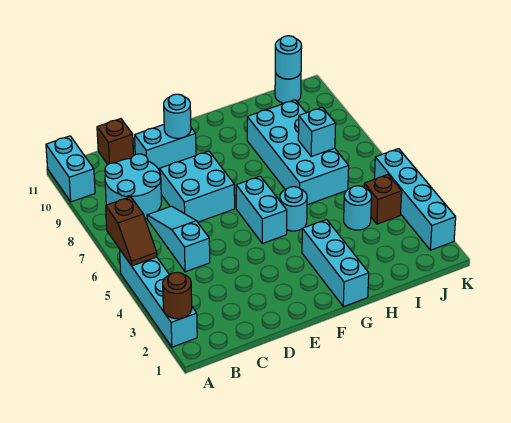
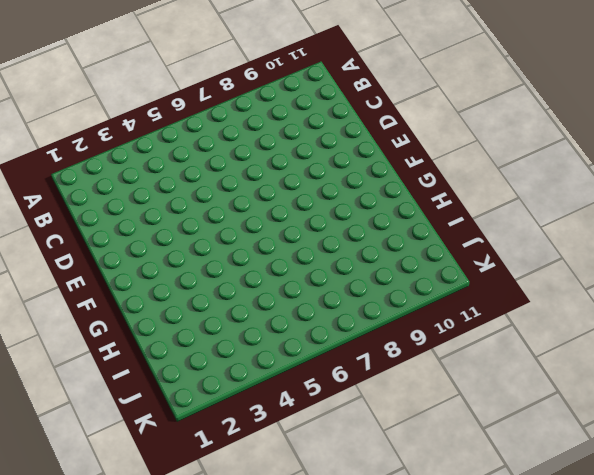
none -> cyan brick A2:A5 level 1
none -> cyan brick A10:A11 level 1
none -> cyan round brick B8:C9 level 1

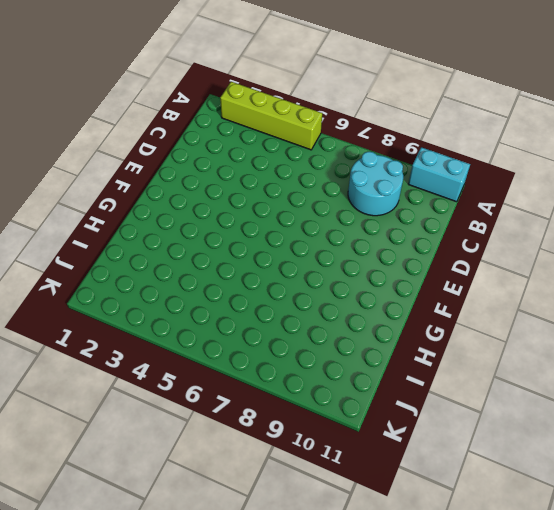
lime brick A2:A5 level 1 -> cyan brick A2:A5 level 1
none -> cyan slope C5:C7 level 1 top 5
none -> brown brick C11 level 1
none -> cyan brick D7:E8 level 1

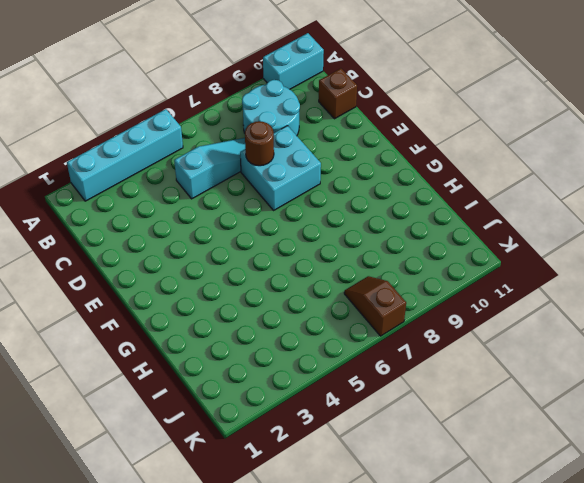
brown round brick D7 level 2 -> brown round brick A2 level 2
brown slope J7:K7 level 1 top K -> brown slope A5:A6 level 2 top 6
none -> cyan brick D10:E10 level 1
none -> cyan brick F5:F6 level 1
none -> cyan brick G1:G3 level 1

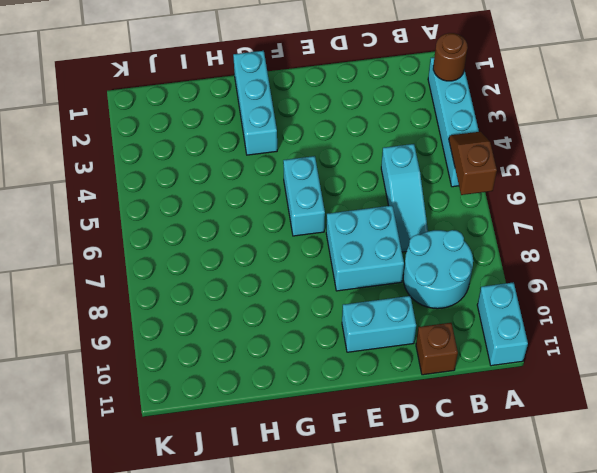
none -> cyan round brick G5 level 1
none -> cyan brick H6:I9 level 1
none -> cyan round brick I4 level 1

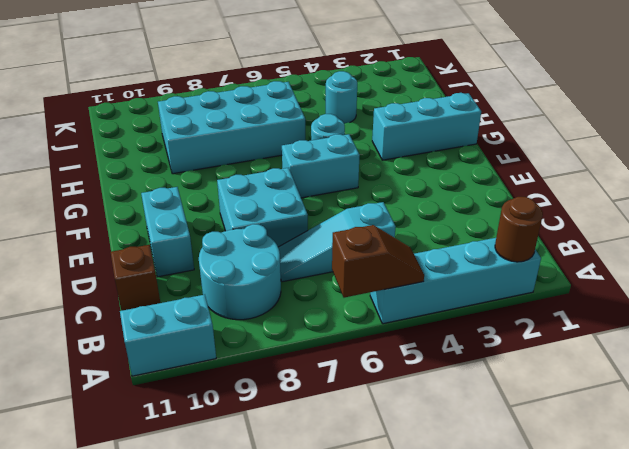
none -> brown brick J4 level 1
none -> cyan round brick J11 level 1
none -> cyan brick K2:K5 level 1

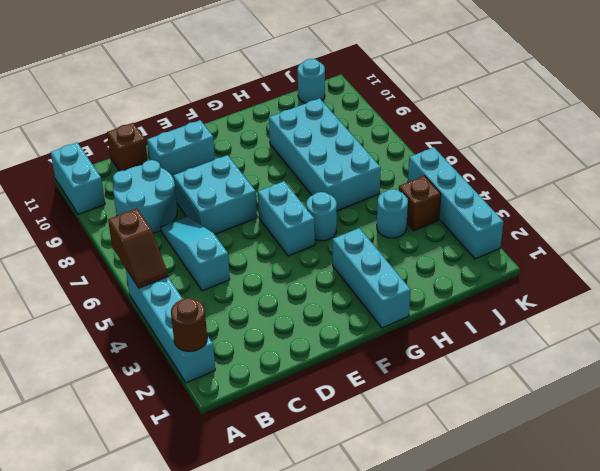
none -> cyan round brick E10 level 2
none -> cyan brick I7 level 2
none -> cyan round brick J11 level 2

